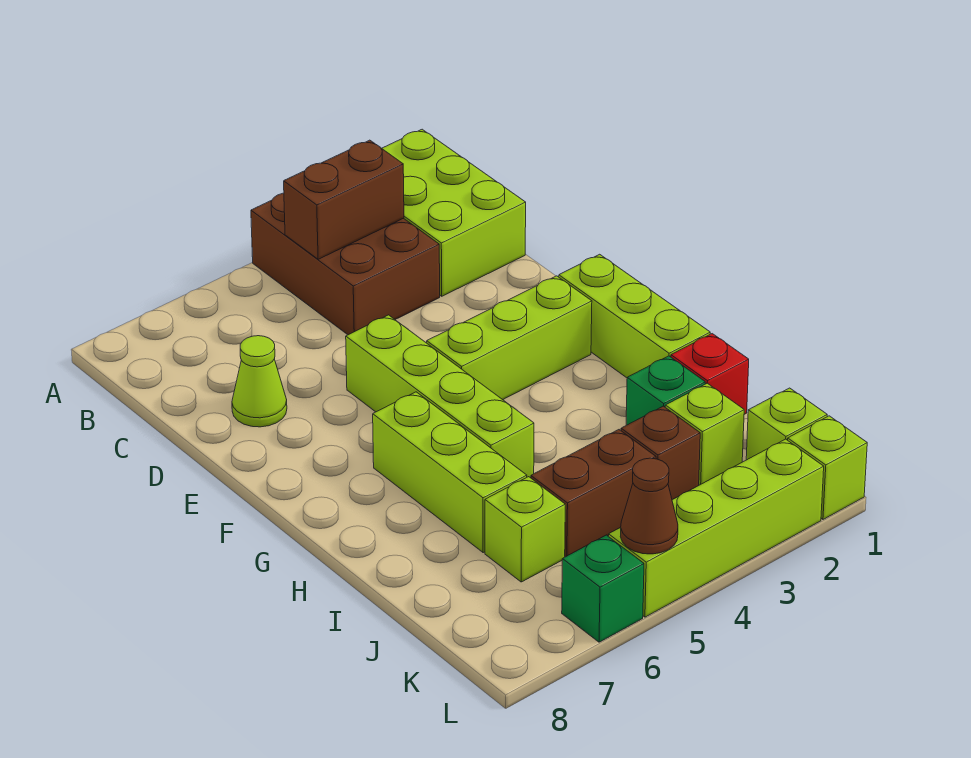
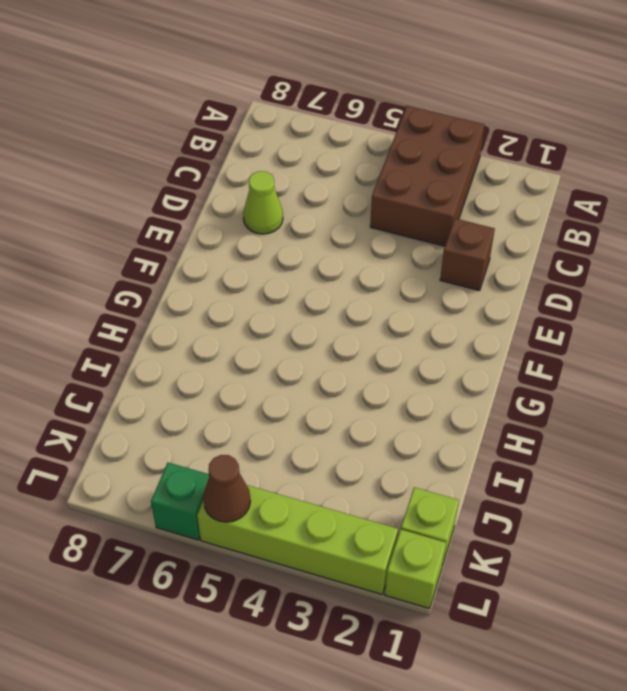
brown brick D2 level 1 -> brown brick J3 level 1
none -> lime brick A1:C2 level 1
none -> lime brick E5:H5 level 1
none -> lime brick F1:H1 level 1

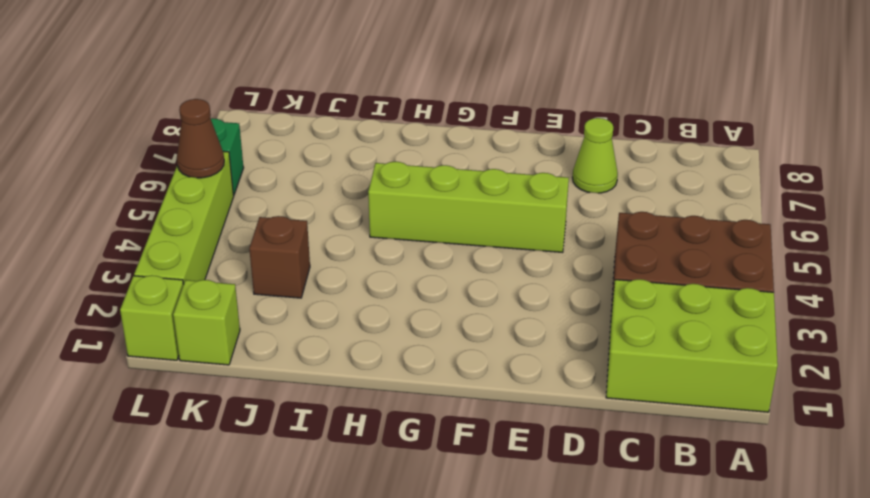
none -> lime brick F1:H1 level 1
none -> lime brick F2:F4 level 1
none -> lime brick G6:I6 level 1

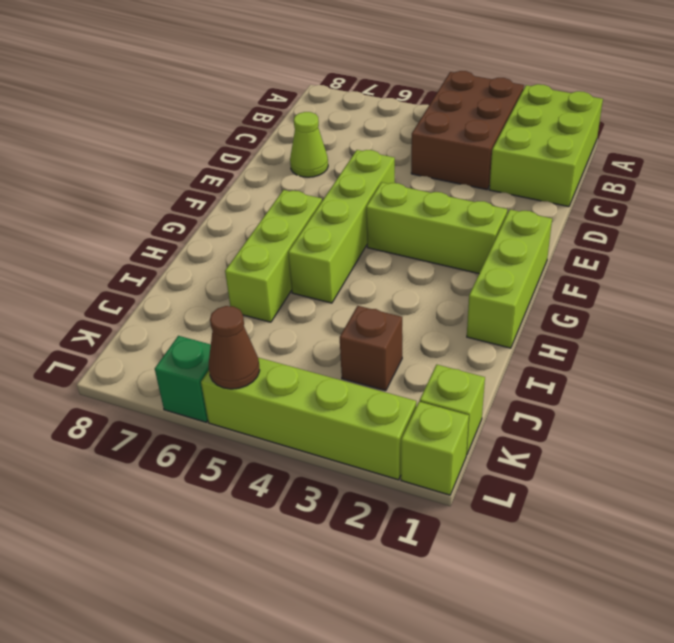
none -> red brick I1 level 1
none -> green brick I2 level 1
none -> lime brick J2 level 1

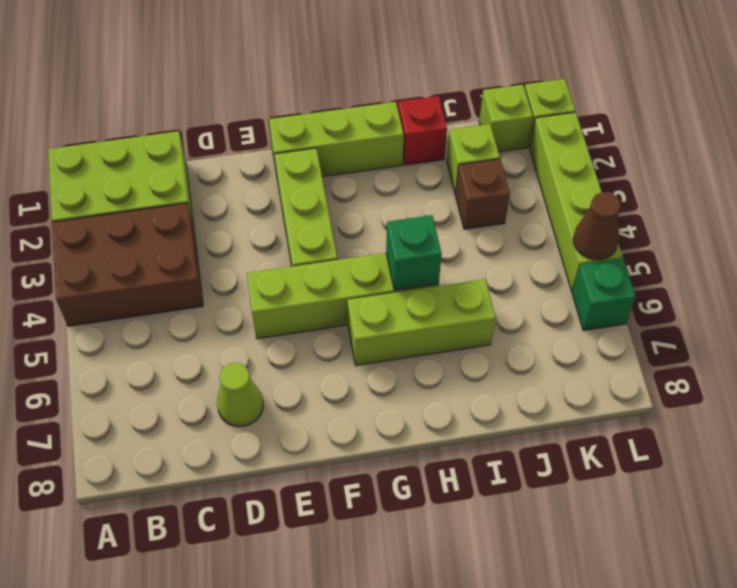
green brick H5 level 2 -> green brick I2 level 1
none -> brown brick J4:J5 level 1
none -> lime brick J6 level 1
none -> brown brick B3:B4 level 2

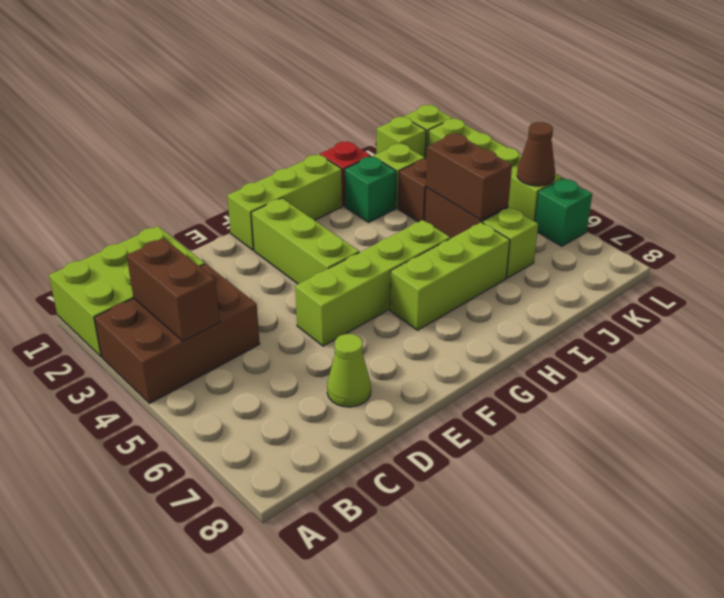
brown brick J4:J5 level 2 -> none

